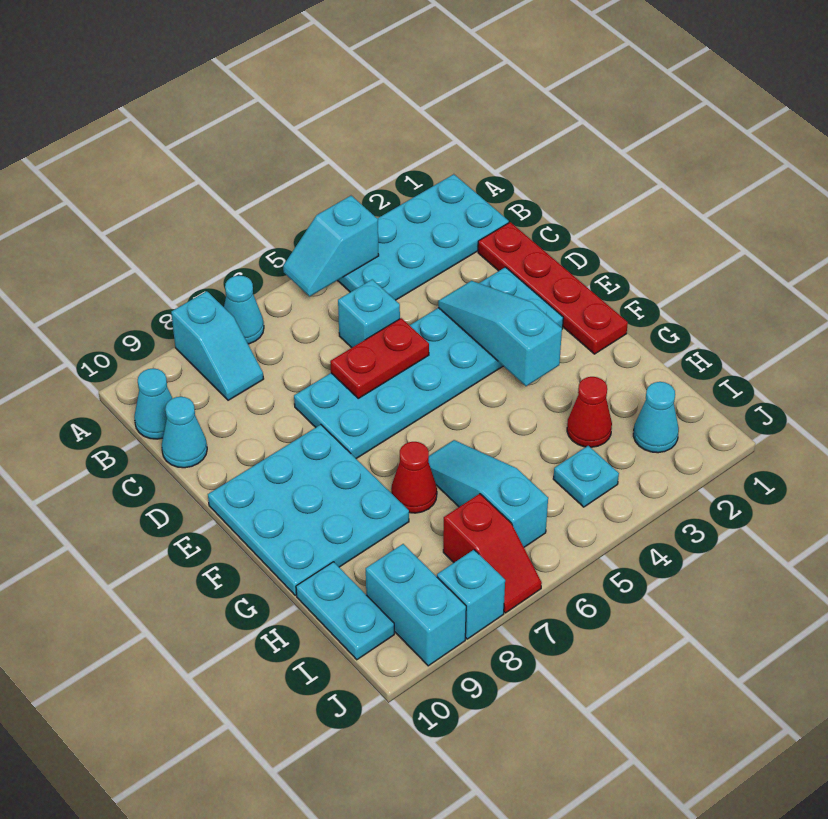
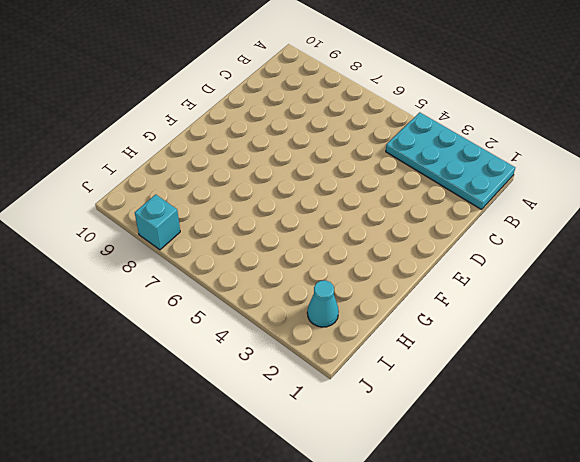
none -> cyan cone A7 level 1
none -> cyan slope A8:B8 level 1 top A
none -> cyan cone B10 level 1

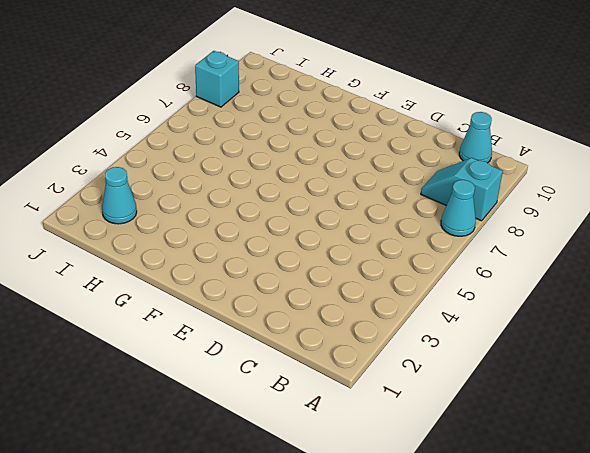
none -> cyan plate A1:B4 level 1
none -> red plate C1:F1 level 1
none -> cyan brick C5 level 1

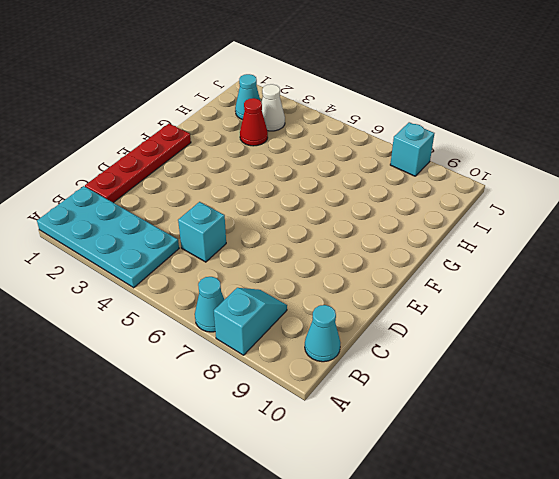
white cone I3 level 1 -> none
none -> cyan cone C10 level 1
none -> cyan plate D2:E7 level 1
none -> cyan plate E8:G10 level 1

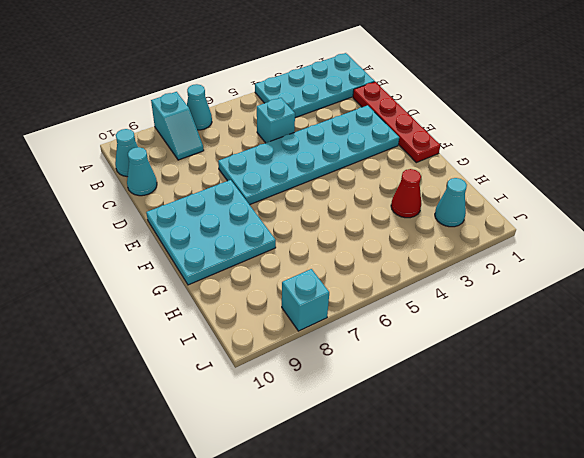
none -> cyan slope G6:I6 level 1 top I
none -> red cone G7 level 1
none -> cyan plate H10:I10 level 1

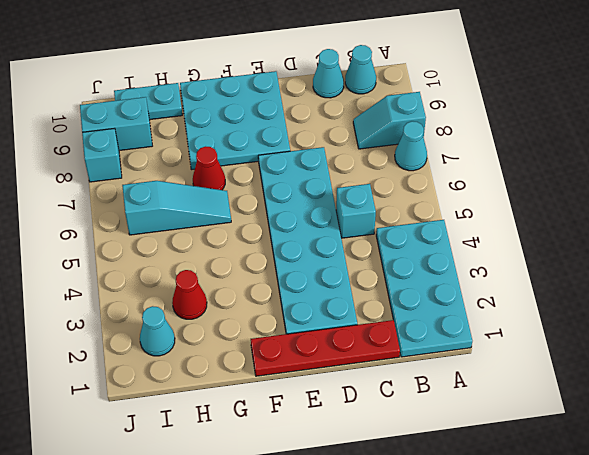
none -> cyan plate I4 level 1
none -> red slope I7:J7 level 1 top I
none -> cyan slope A4:A5 level 2 top 4

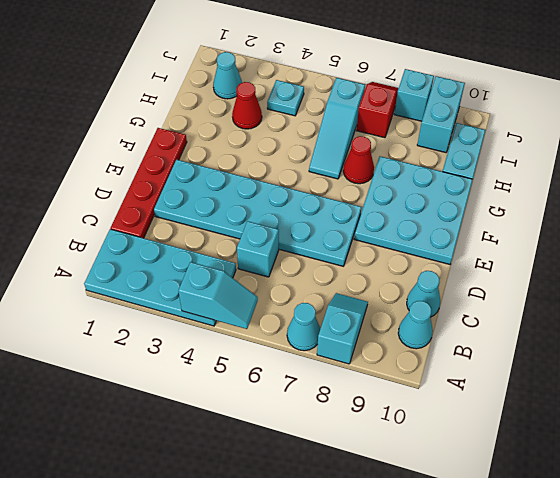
none -> cyan slope D3:F3 level 2 top F
none -> red plate D5:D6 level 2

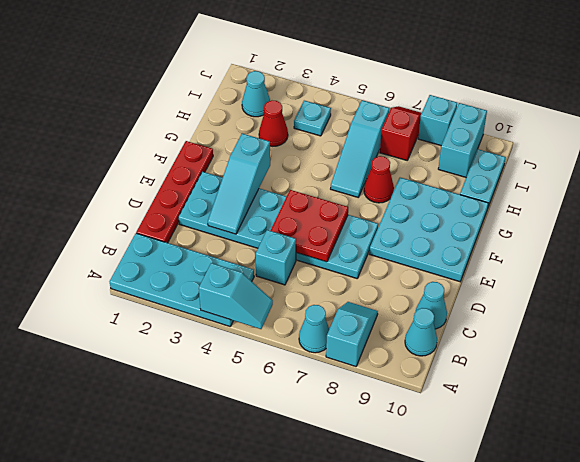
red plate D5:E6 level 2 -> red plate D5:D6 level 2

